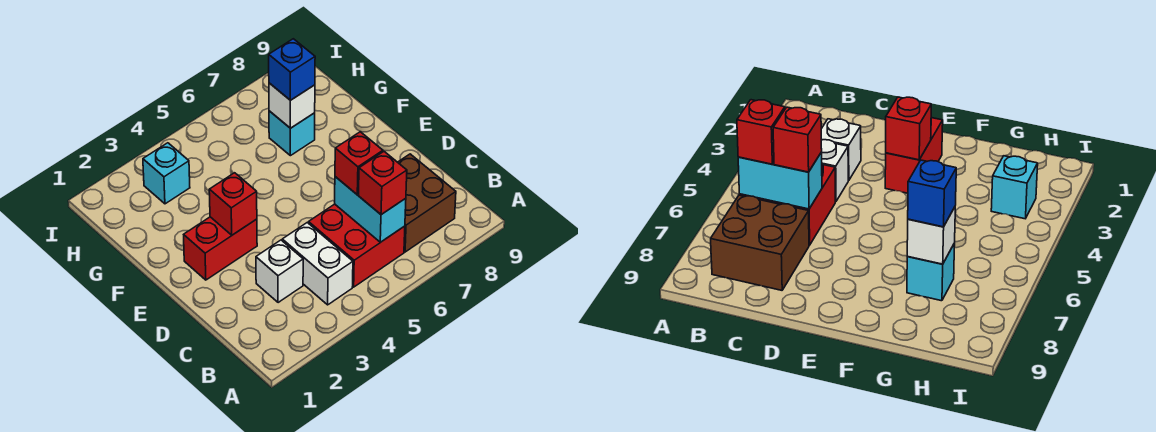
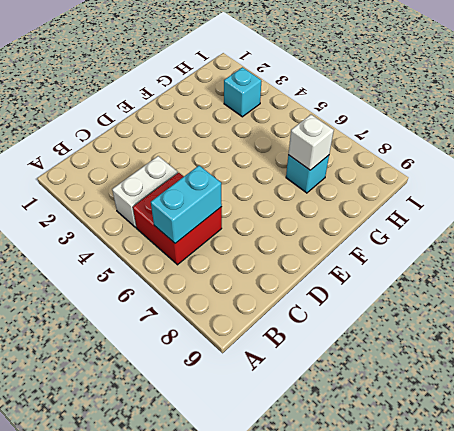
none -> brown brick B7:C8 level 1
none -> white brick C3 level 1
none -> red brick E2:E3 level 1

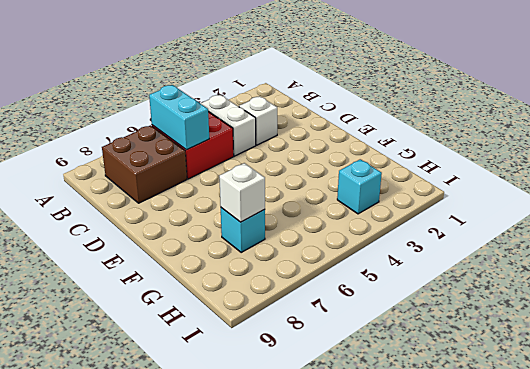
none -> red brick E2:E3 level 1
none -> red brick E3 level 2
none -> red brick B6 level 3

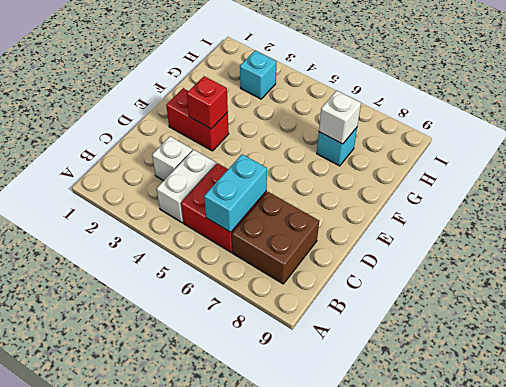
none -> red brick B6 level 3
none -> red brick C6 level 3
none -> blue brick G7 level 3

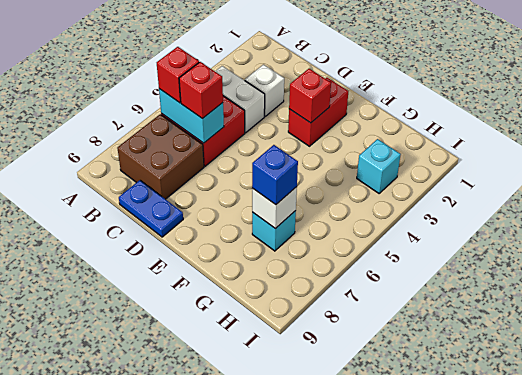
blue plate C9:D9 level 1 -> none

